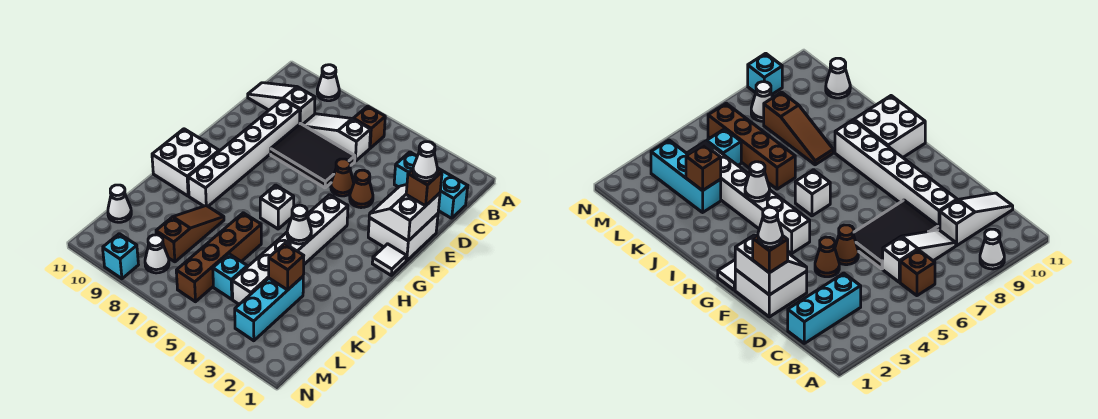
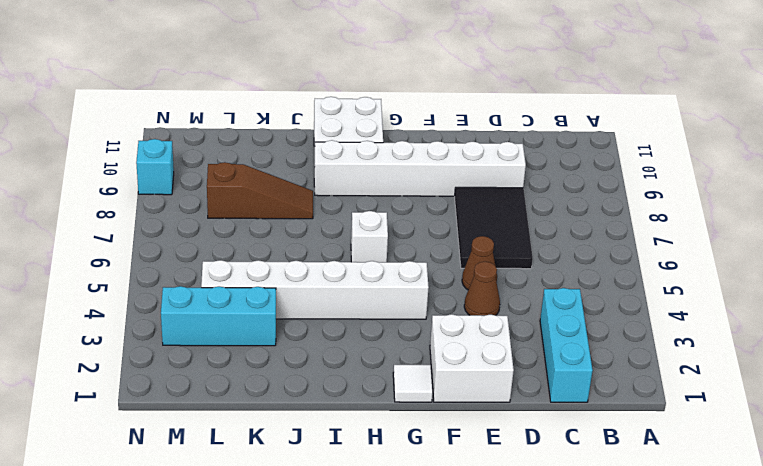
none -> white cone A9 level 1
none -> brown brick B6 level 1
none -> white slope C6:C8 level 1 top 6

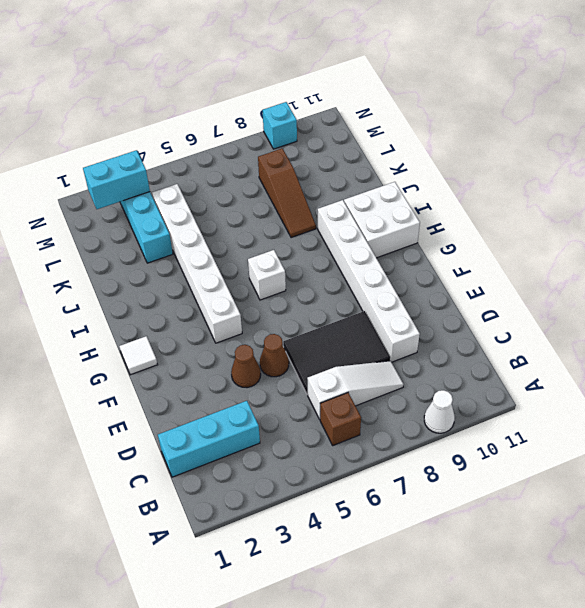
cyan brick M2:M3 level 2 -> none
none -> white slope C9:C11 level 1 top 9
none -> white brick E1:F2 level 1
none -> brown brick J6:M6 level 1

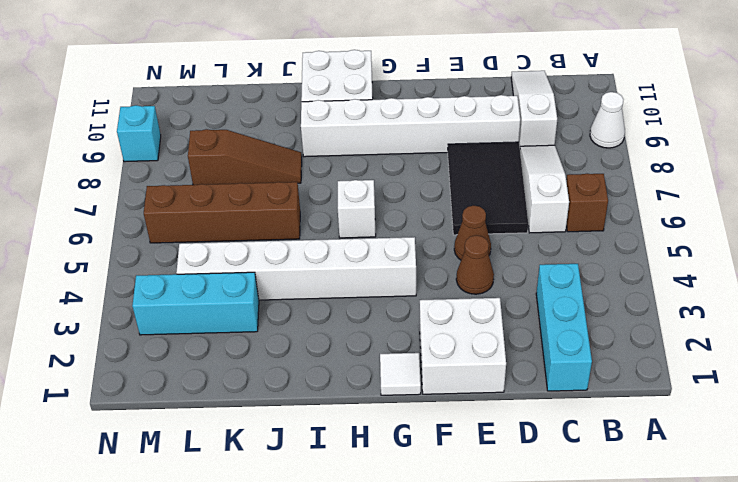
none -> cyan brick L5 level 1
none -> white cone L11 level 1
none -> white cone M8 level 1

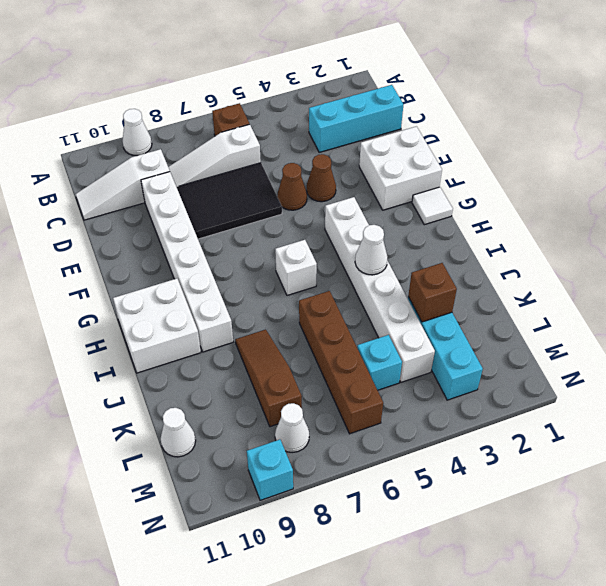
none -> white slope E1:F2 level 2 top 1
none -> brown brick E1 level 3
none -> white cone E1 level 4

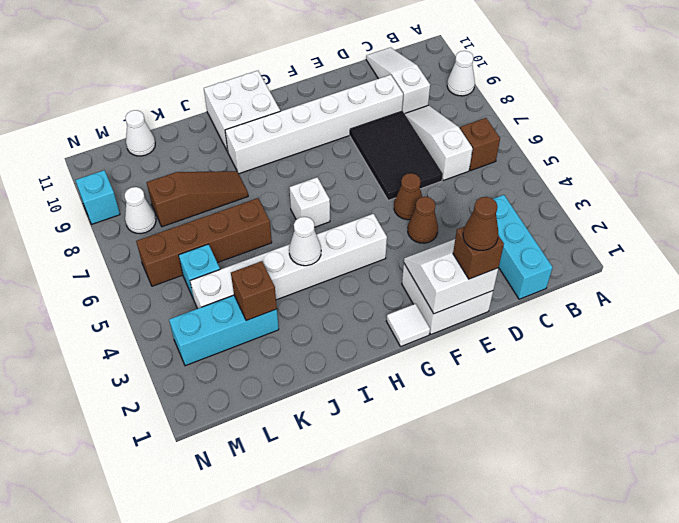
brown cone E1 level 4 -> white cone E1 level 4

